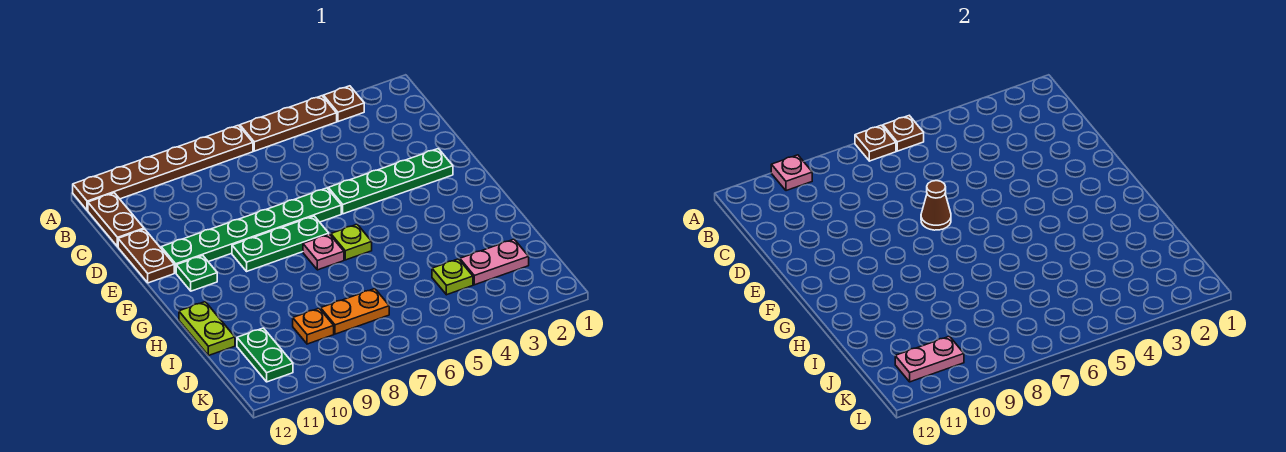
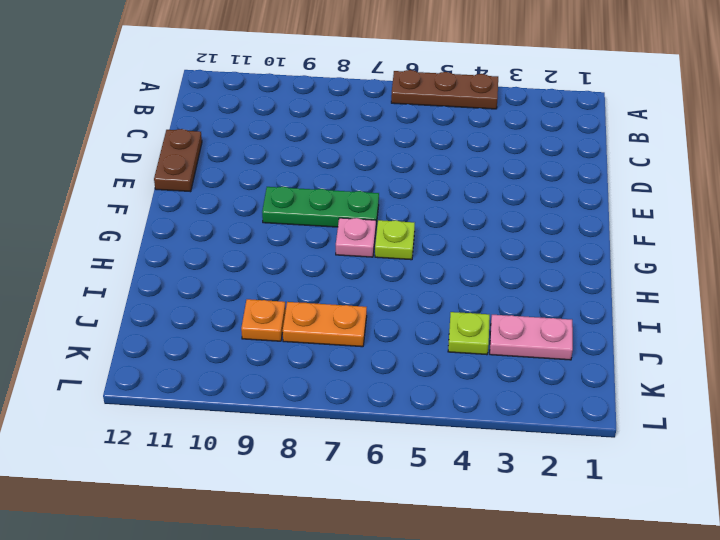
none -> brown plate A3 level 1
none -> brown plate A7:A12 level 1
none -> brown plate B12:C12 level 1

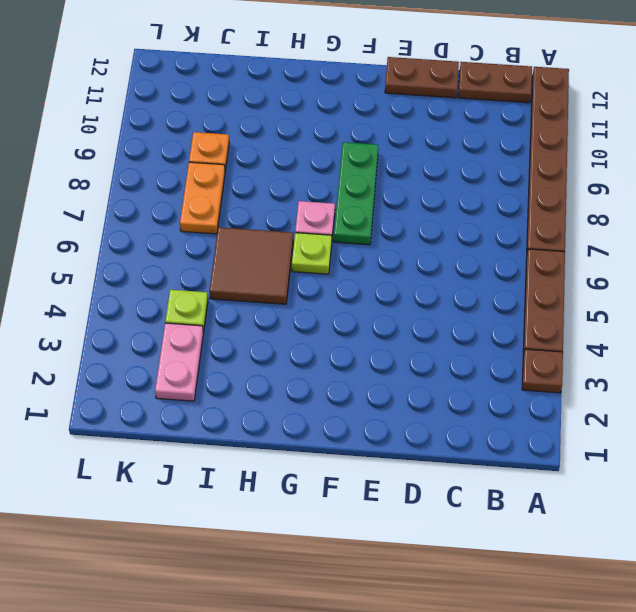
brown tile H5:I6 level 1 -> none
none -> green plate E2:E5 level 1
none -> green plate E6:E11 level 1
none -> green plate F11 level 1

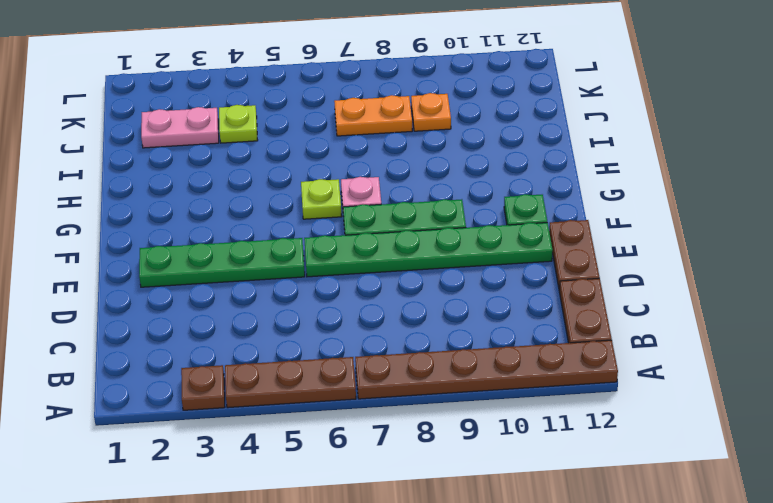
none -> lime plate H12:I12 level 1
none -> green plate J11:K11 level 1
none -> brown plate A6 level 2

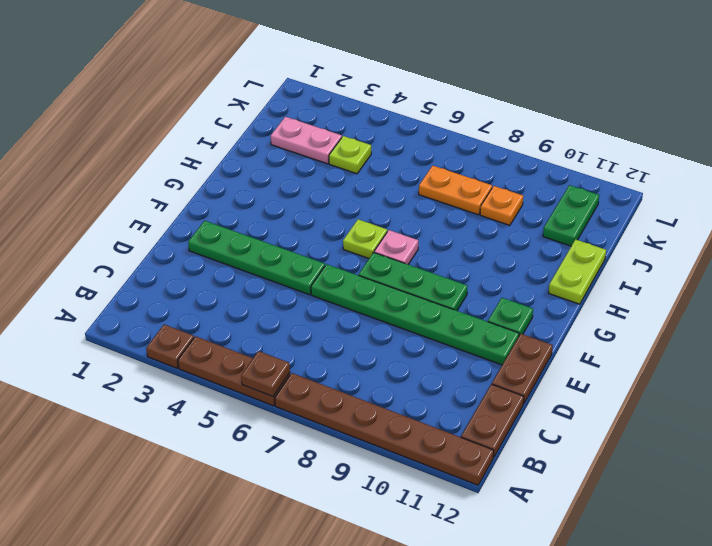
none -> brown plate A7 level 2
none -> pink plate A10 level 2
none -> brown cone E7 level 2

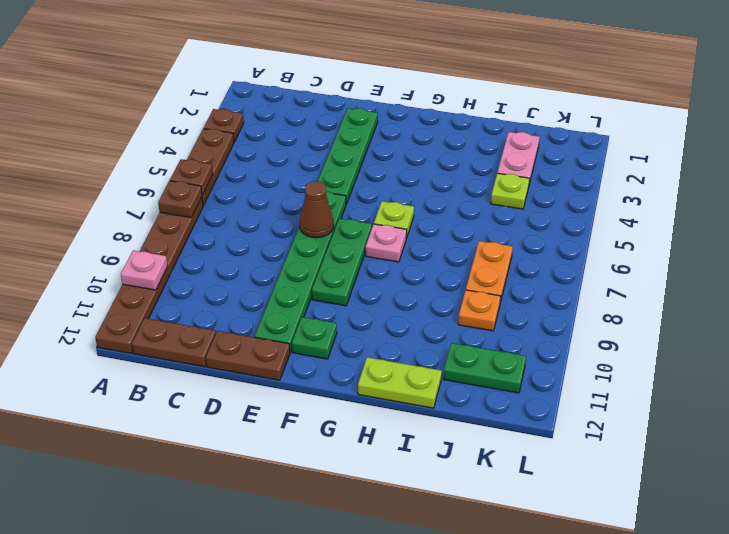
none -> pink plate K10:K11 level 2

